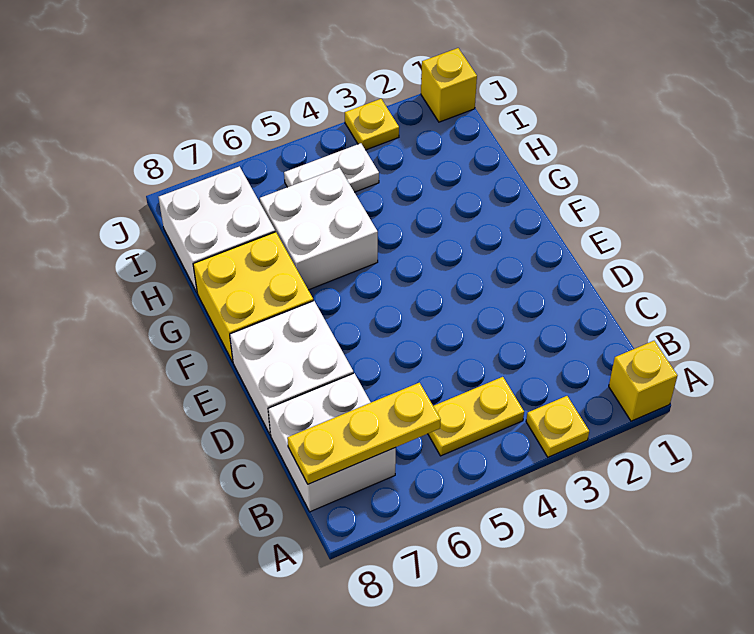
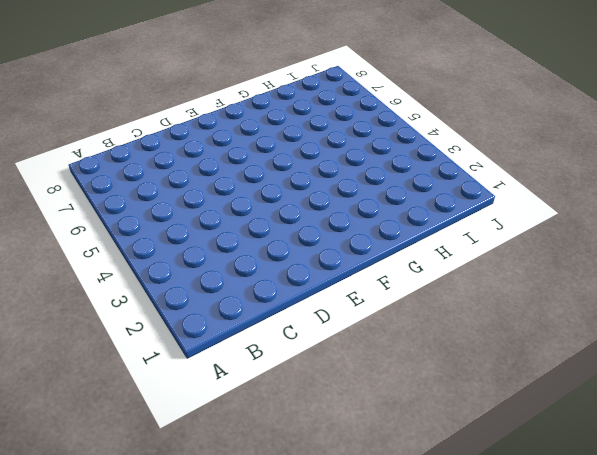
none -> yellow brick A1 level 1
none -> yellow plate A3 level 1
none -> yellow plate B4:B5 level 1

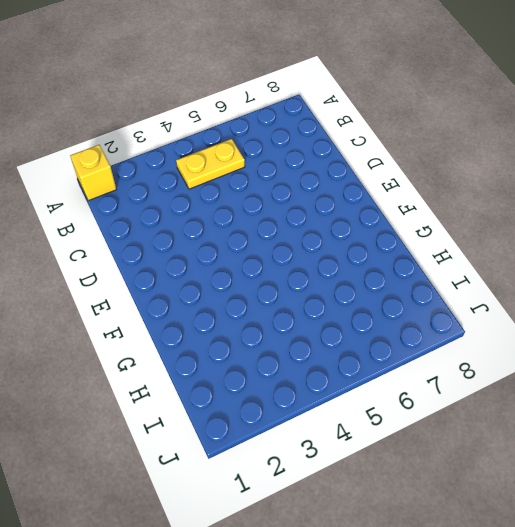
none -> yellow plate A3 level 1
none -> white brick B7:C8 level 1
none -> white brick D7:E8 level 1

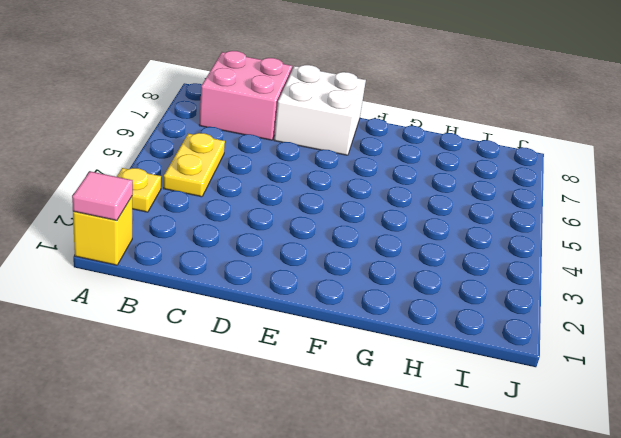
pink tile A1 level 2 -> none
pink brick B7:C8 level 1 -> white brick B7:C8 level 1
none -> yellow brick F7:G8 level 1
none -> white brick G5:H6 level 1
none -> white brick H7:I8 level 1

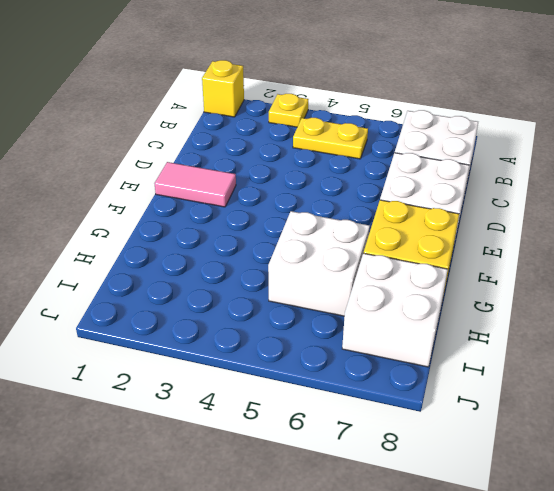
pink tile E1:E2 level 1 -> none
none -> white plate I4:I5 level 1
none -> yellow brick J1 level 1
none -> yellow plate J3 level 1

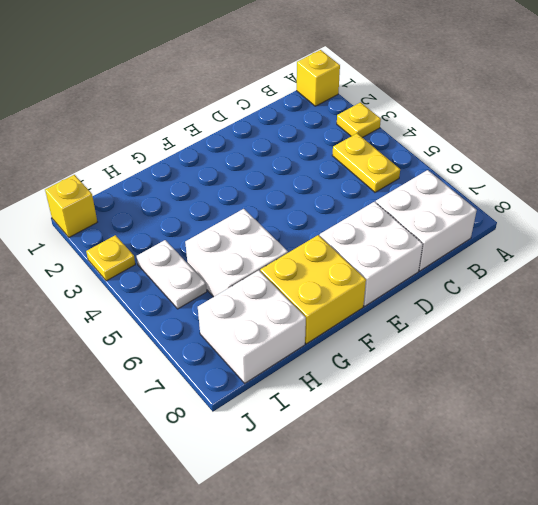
none -> yellow plate B6:B8 level 2

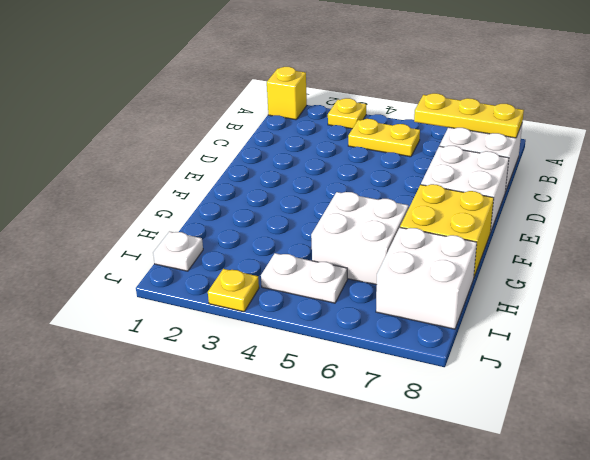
white plate I1 level 1 -> none
none -> yellow brick J1 level 1

